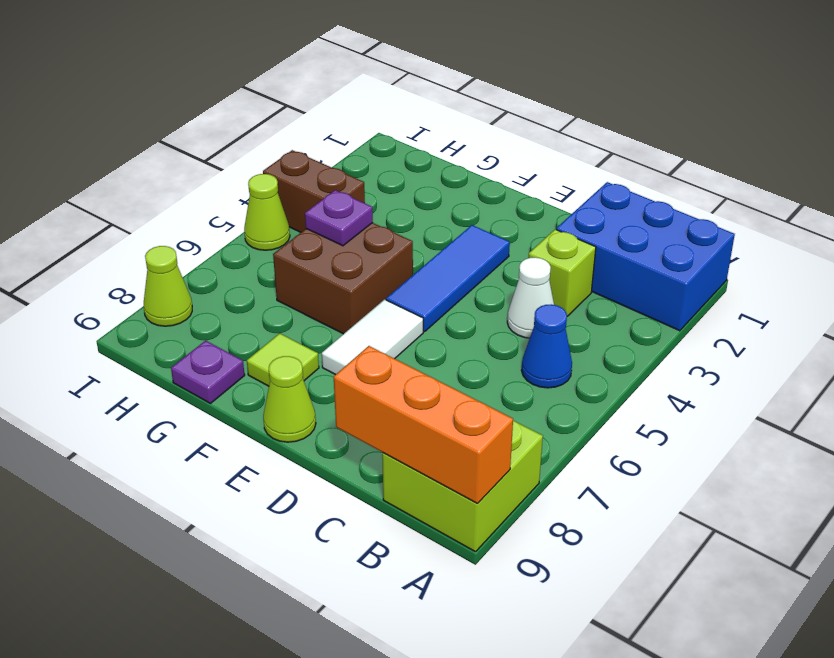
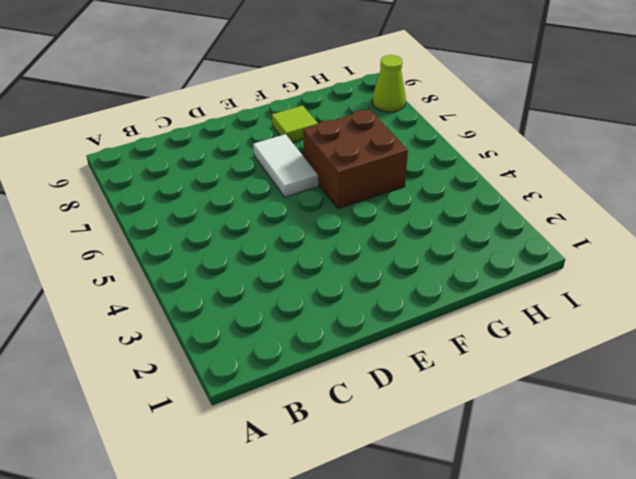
none -> blue brick A1:C2 level 1
none -> lime brick A8:B9 level 1
none -> blue cone B5 level 1

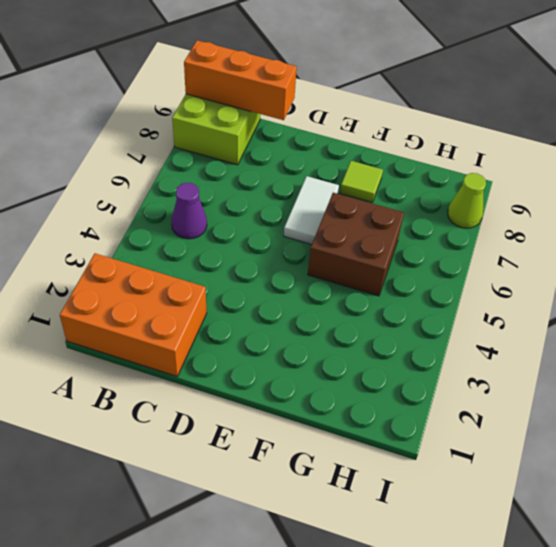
orange brick A1:C2 level 1 -> blue brick A1:C2 level 1
purple cone B5 level 1 -> blue cone B5 level 1
none -> lime brick C3 level 1
none -> white cone C4 level 1
none -> blue tile E3:E5 level 1

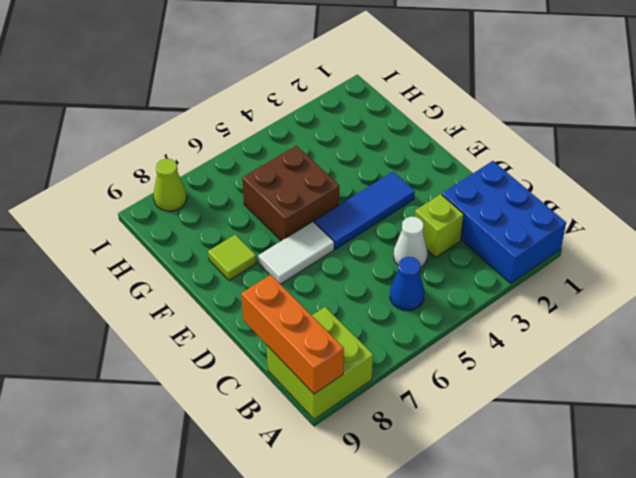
none -> lime cone E9 level 1
none -> purple plate G9 level 1
none -> brown brick H4:I4 level 1

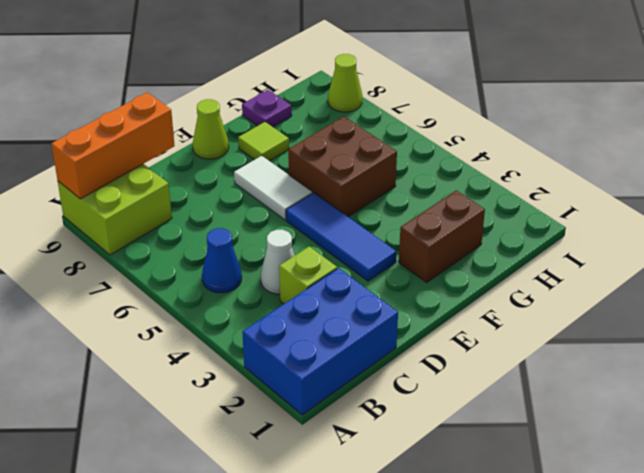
brown brick F2:G2 level 1 -> brown brick H4:I4 level 1
none -> lime cone I5 level 1
none -> purple plate G5 level 2

